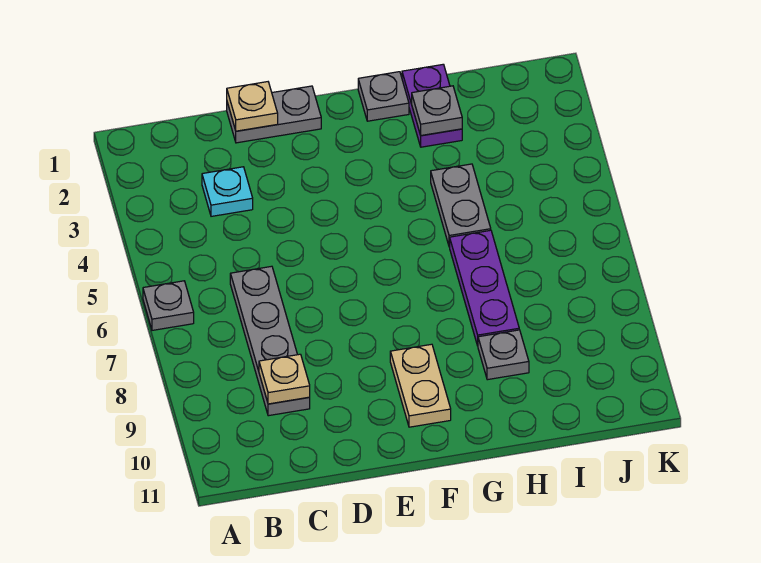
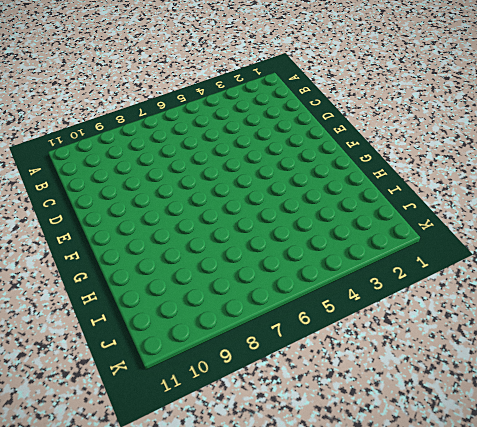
none -> grey plate A6 level 1
none -> cyan plate C3 level 1
none -> grey plate C6:C9 level 1

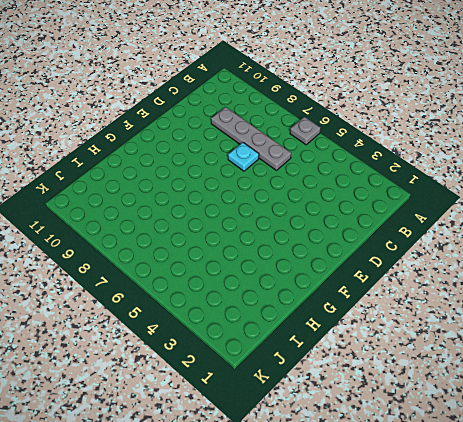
cyan plate D7 level 1 -> cyan plate C3 level 1
none -> grey plate D1:E1 level 1
none -> tan plate F9:F10 level 1
none -> grey plate G1 level 1

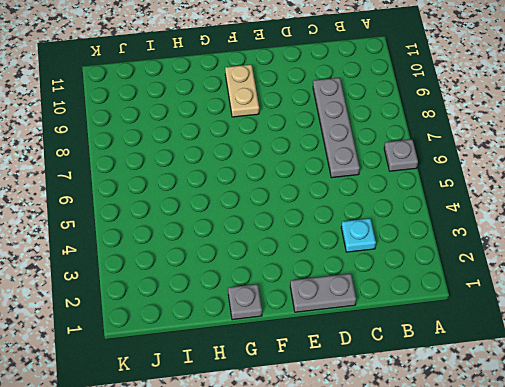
none -> purple plate H1:H2 level 1
none -> grey plate H4:H5 level 1
none -> purple plate H6:H8 level 1

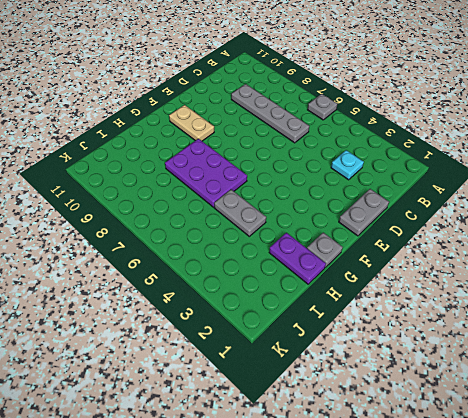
purple plate G6:H8 level 1 -> purple plate H6:H8 level 1
none -> grey plate H9 level 1
none -> tan plate C9 level 2
none -> tan plate D1 level 2

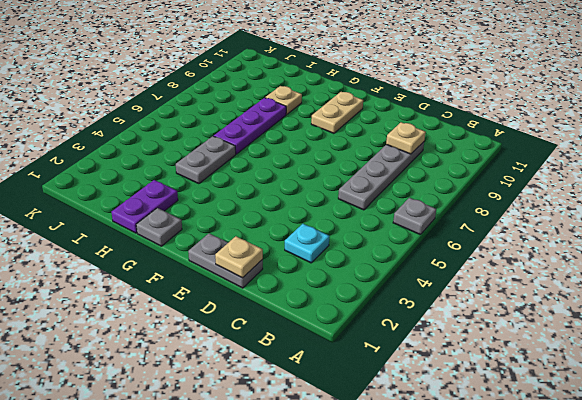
tan plate H9 level 1 -> grey plate H9 level 1
none -> grey plate H2 level 2

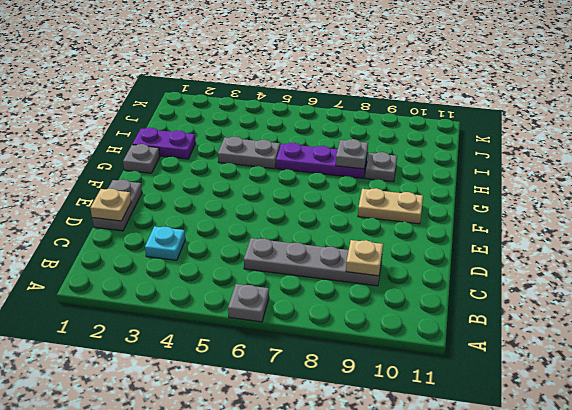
grey plate H8 level 2 -> grey plate H2 level 2

